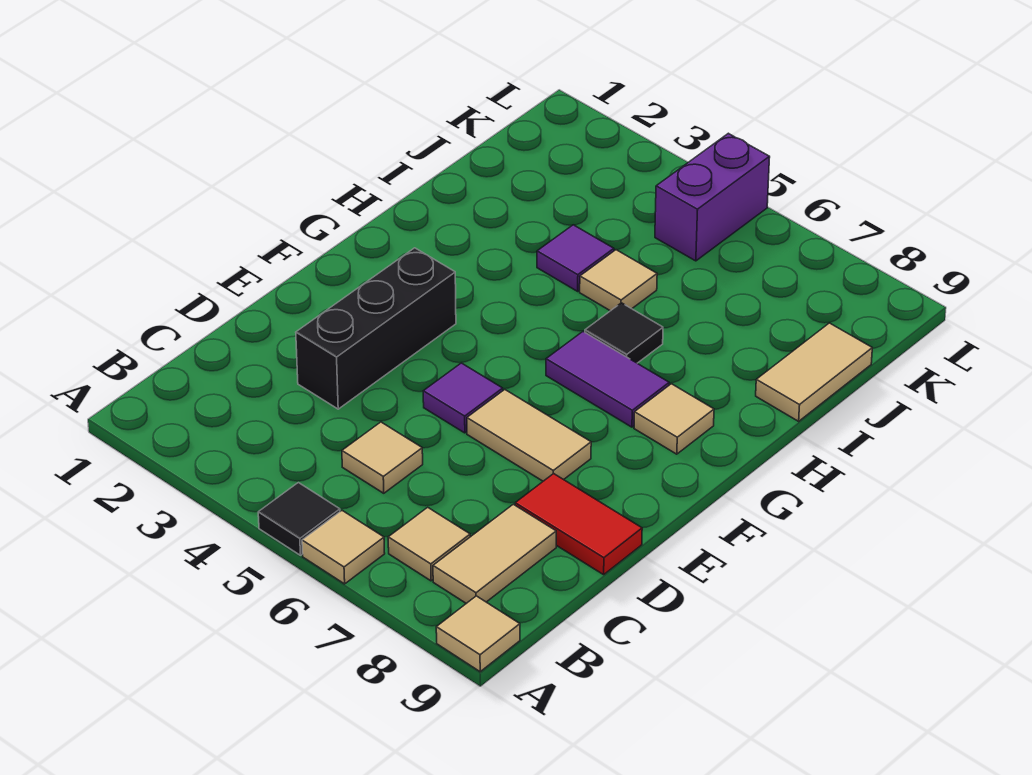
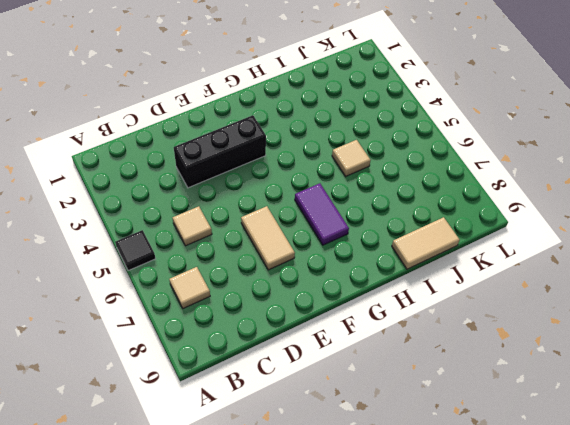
none -> tan tile A6 level 1
none -> tan tile A9 level 1
none -> tan tile B8:C8 level 1

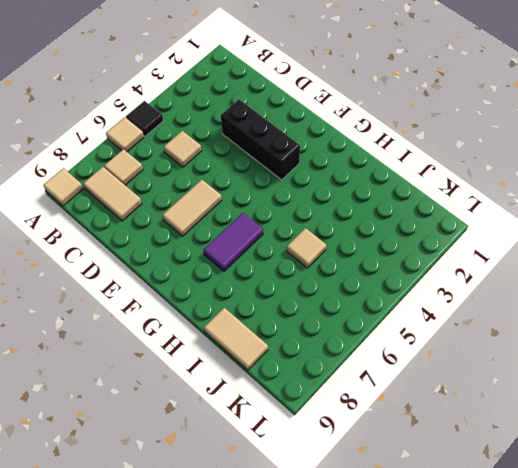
none -> red tile D8:D9 level 1
none -> purple tile E5 level 1
none -> tan tile G8 level 1

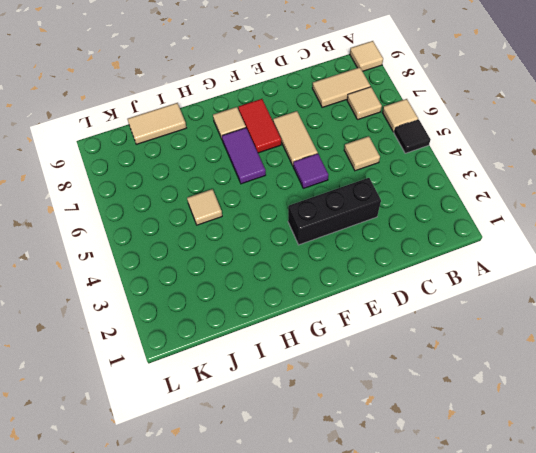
red tile F7:F8 level 1 -> red tile D8:D9 level 1
none -> black tile H6 level 1
none -> purple tile I4 level 1
none -> purple brick K5:L5 level 1

